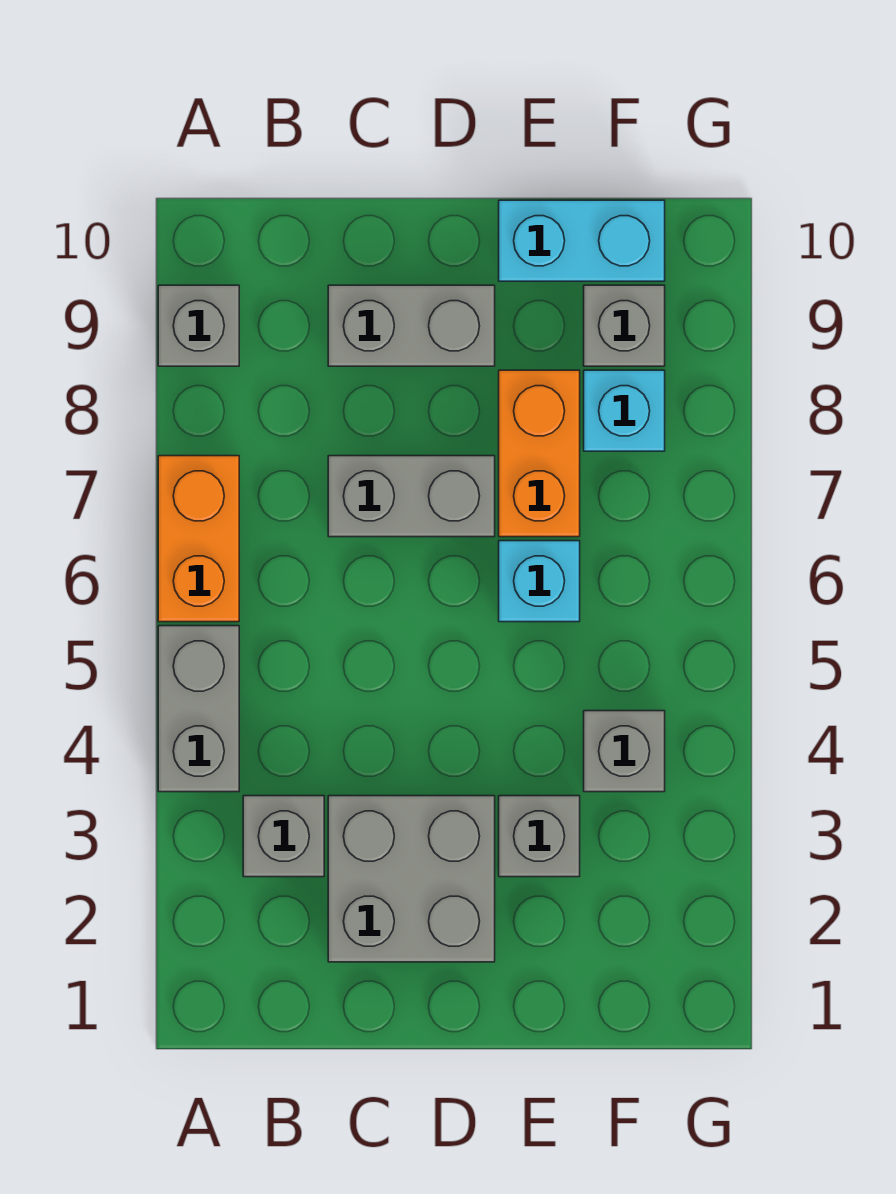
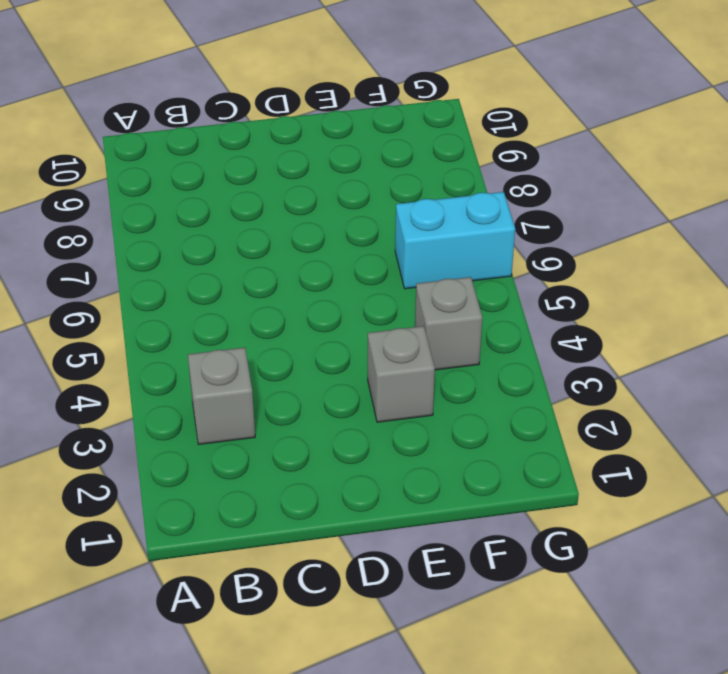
cyan brick F6:G6 level 1 -> cyan brick E10:F10 level 1
none -> grey brick A4:A5 level 1
none -> orange brick A6:A7 level 1
none -> grey brick A9 level 1

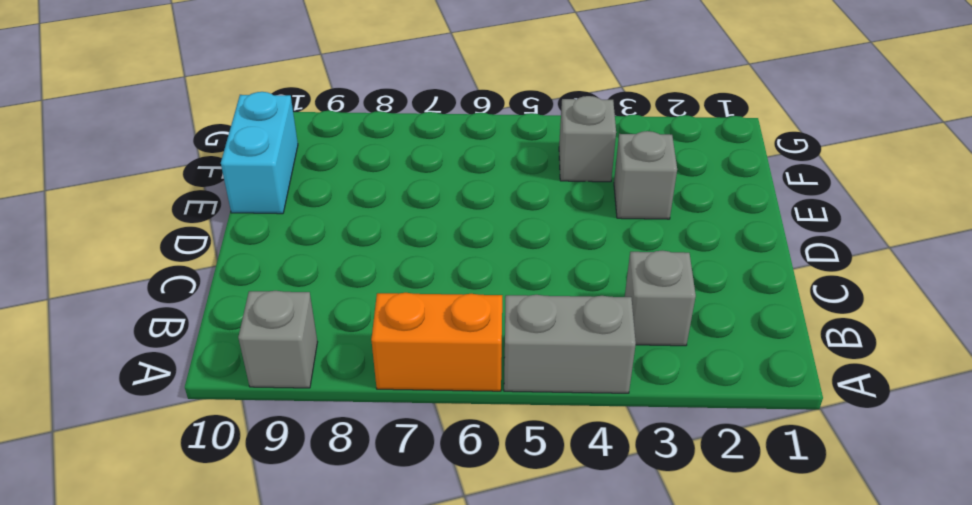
none -> grey brick C2:D3 level 1
none -> grey brick C7:D7 level 1
none -> grey brick C9:D9 level 1

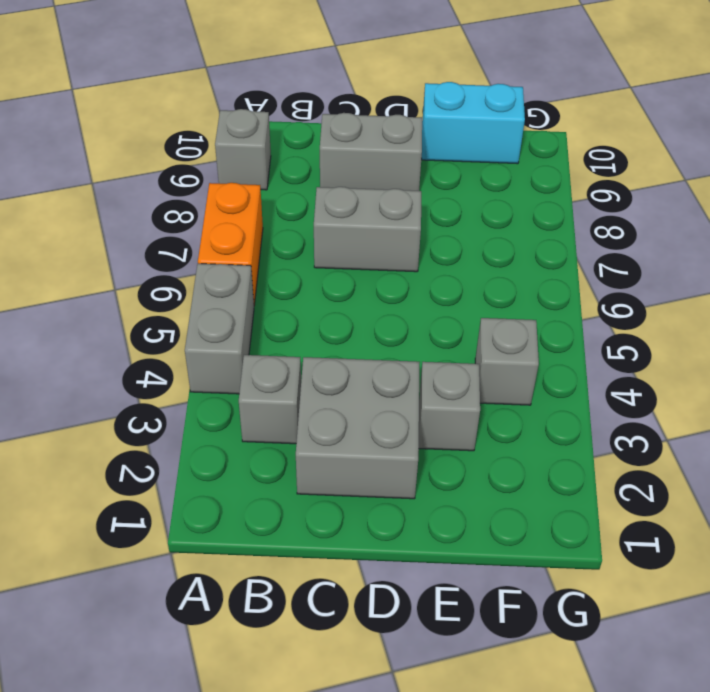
none -> cyan brick E6 level 1
none -> orange brick E7:E8 level 1
none -> cyan brick F8 level 1

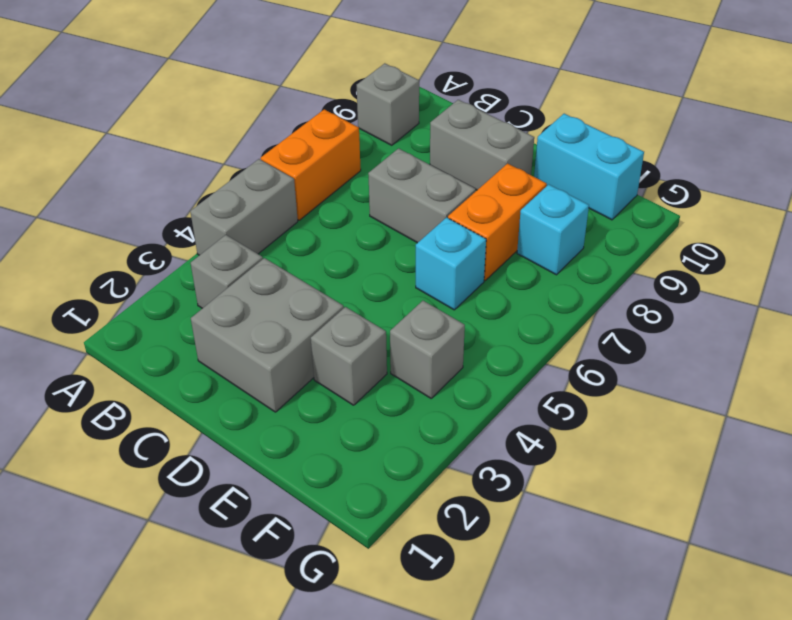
none -> grey brick F9 level 1

